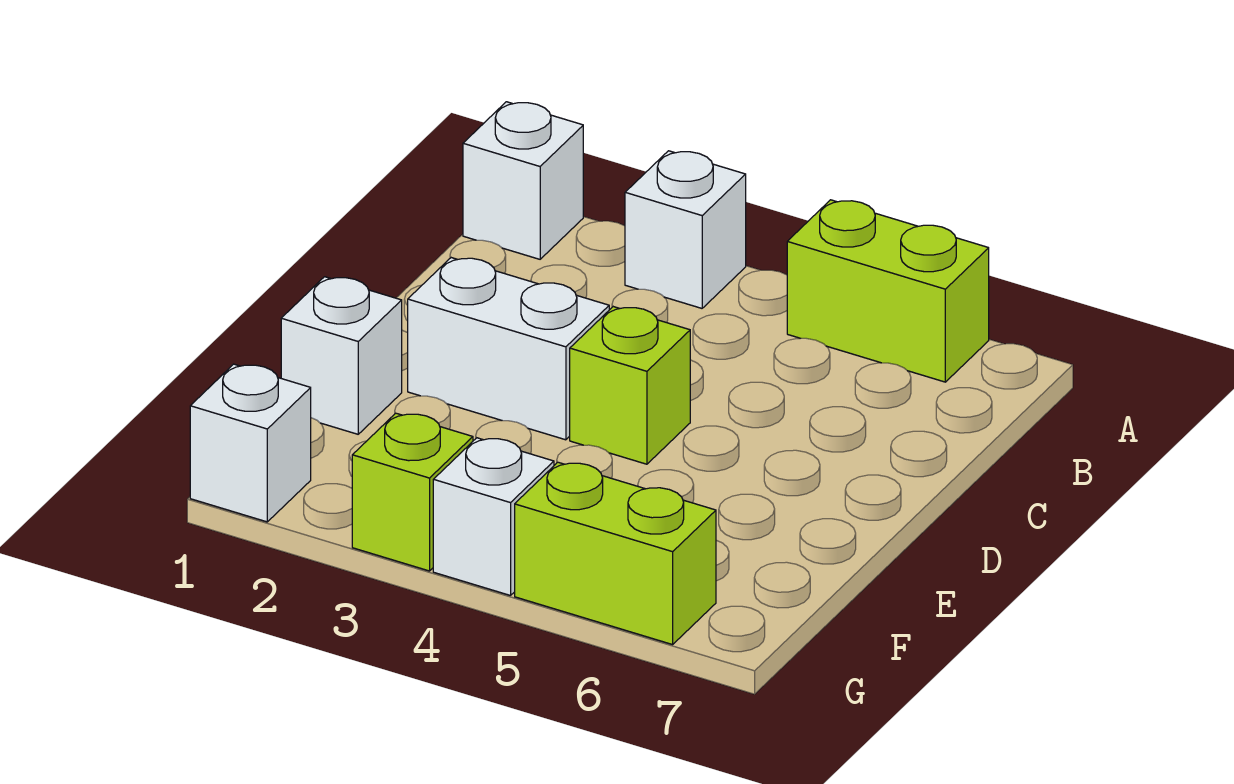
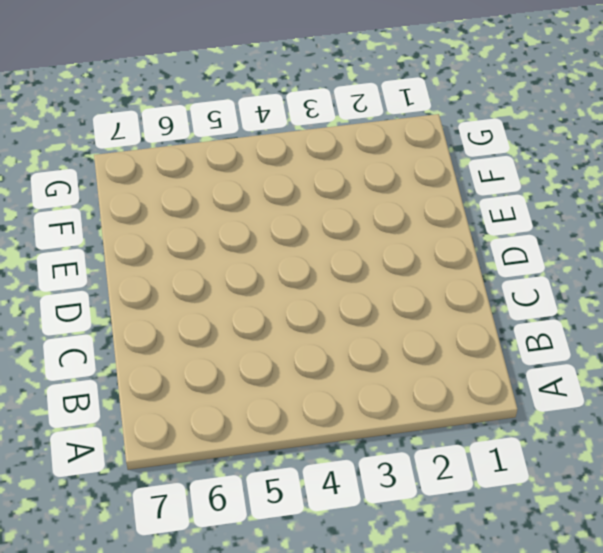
none -> white brick A1 level 1
none -> white brick A3 level 1

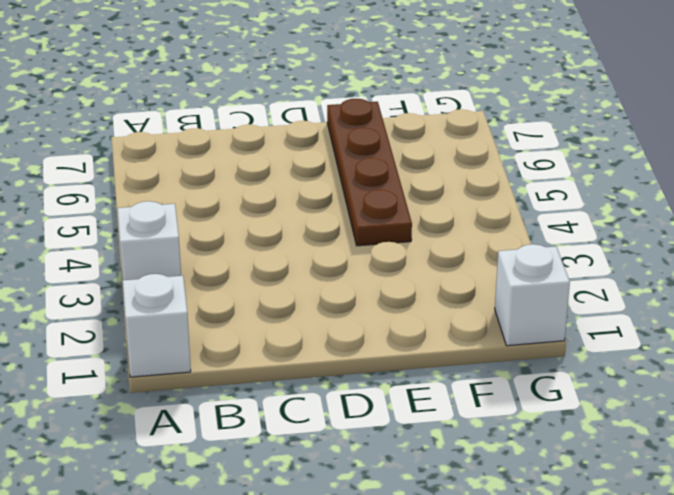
brown plate E4:E7 level 1 -> none
none -> lime brick A5:A6 level 1
none -> white brick D2:D3 level 1

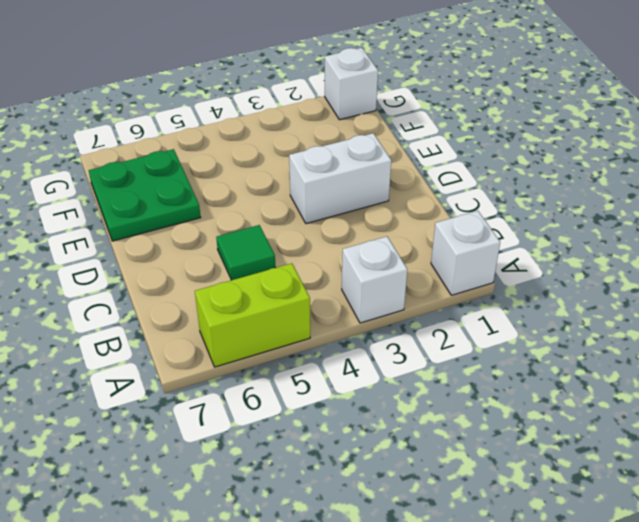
green tile C5 level 1 -> none
green plate E6:F7 level 1 -> none
none -> lime brick D4 level 1
none -> white brick E1 level 1

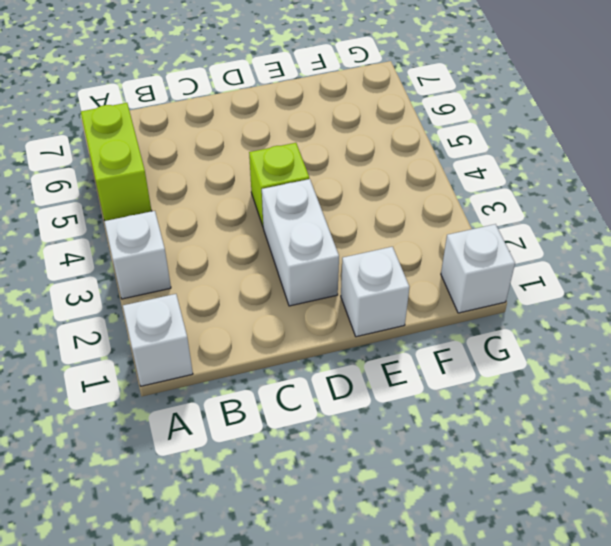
none -> lime brick G3 level 1
none -> white brick G4 level 1

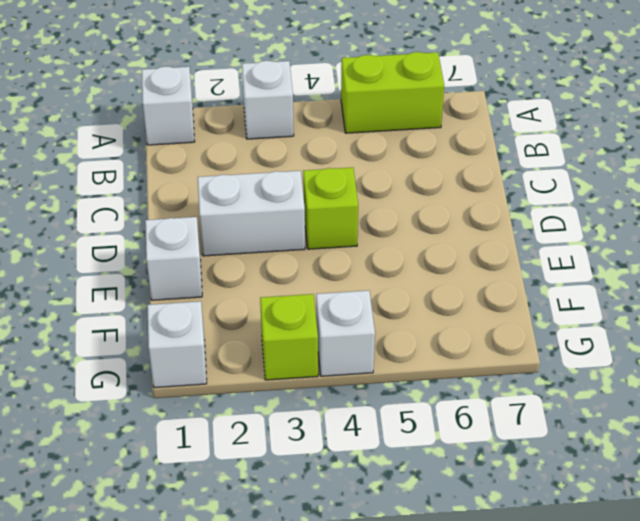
none -> lime brick G5:G6 level 1

